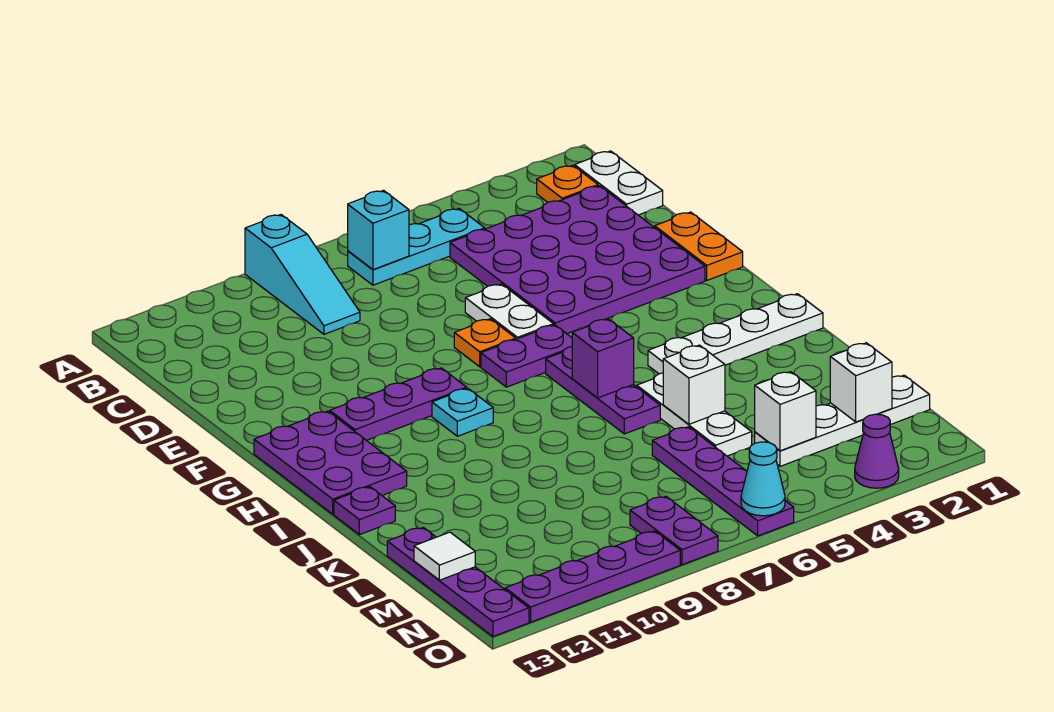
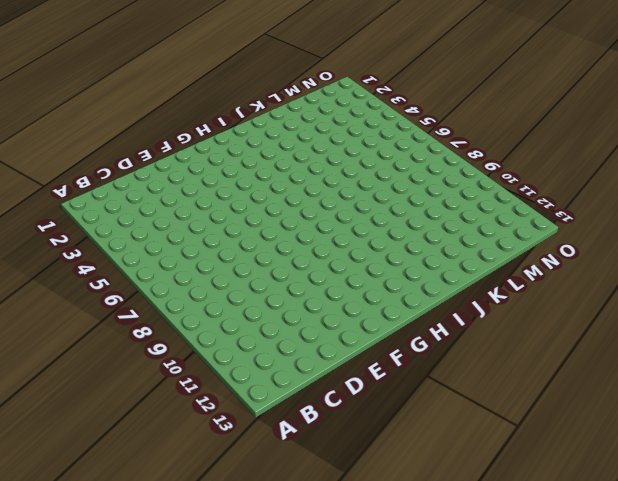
none -> cyan slope A9:C9 level 1 top A
none -> white plate B1:C1 level 1
none -> orange plate B2 level 1

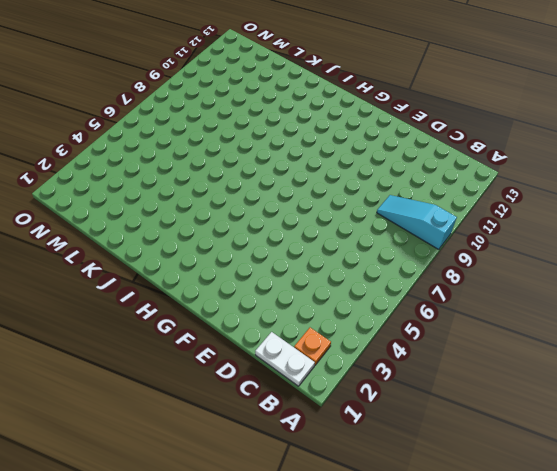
none -> cyan plate B5:B7 level 1
none -> purple plate C2:F5 level 1
none -> orange plate E1:F1 level 1

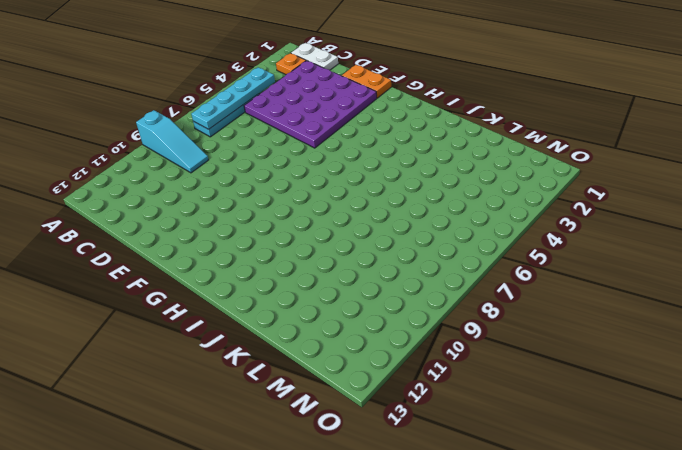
cyan plate B4:B7 level 2 -> cyan brick B7 level 2
none -> white plate E6:F6 level 1
none -> orange plate F7 level 1
none -> purple plate G6:G7 level 1

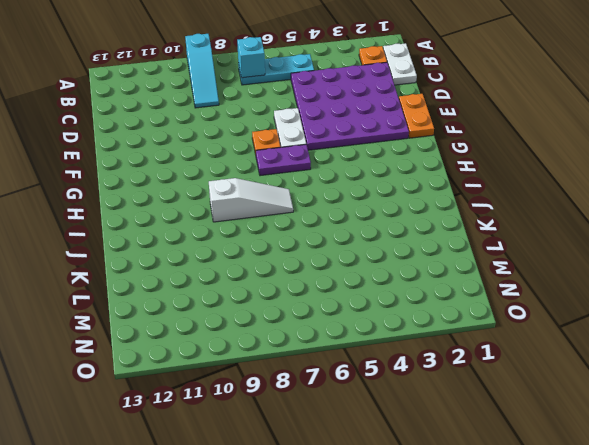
white slope I7:I9 level 1 top 9 -> none
none -> purple plate G9:G11 level 1
none -> purple plate G12:I13 level 1
none -> purple plate H6:J6 level 1

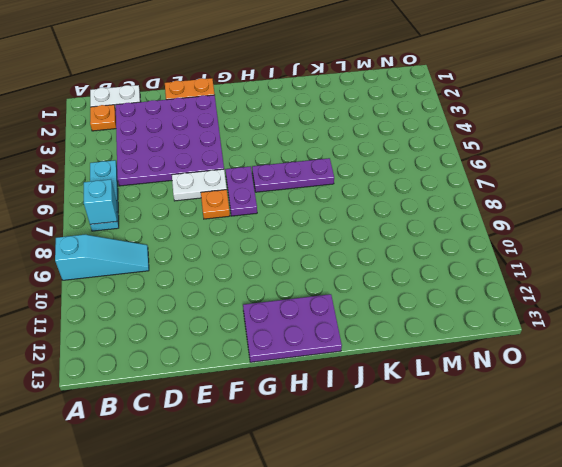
none -> purple plate G9:G11 level 1
none -> cyan plate H9 level 1
none -> white plate I1:I4 level 1

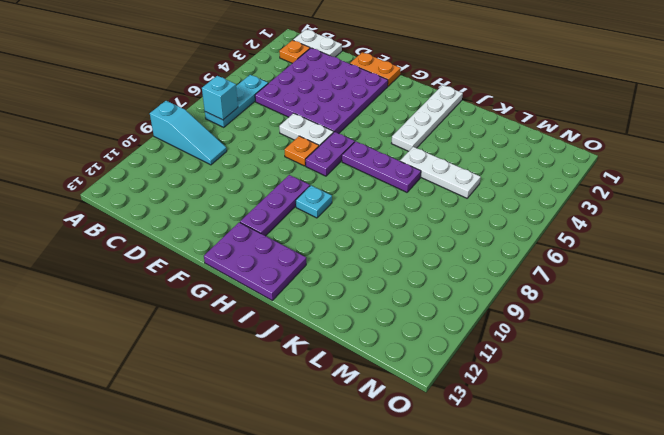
none -> purple plate J13 level 1
none -> purple plate L6:O6 level 1
none -> purple plate L13:O13 level 1

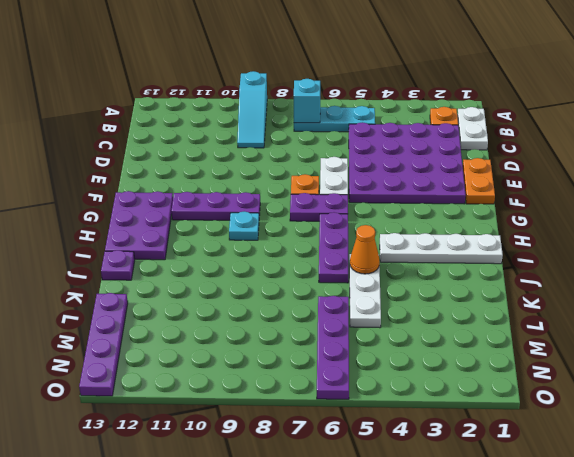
orange cone J5 level 2 -> none
none -> white plate M1:M4 level 1
none -> purple plate N8:O8 level 1
none -> purple cone O3 level 1

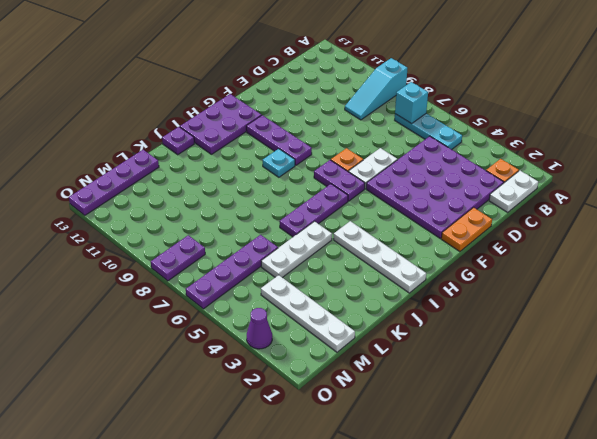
none -> purple plate O9:O12 level 1
none -> purple brick I6 level 2
none -> white brick K5 level 2

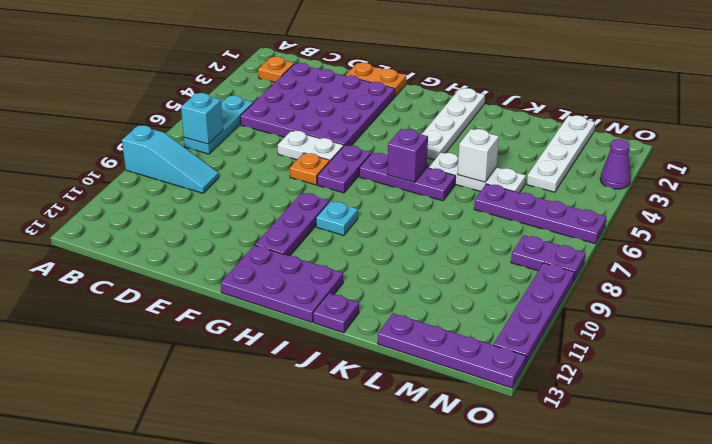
none -> white plate B1:C1 level 1
none -> white brick M2 level 2
none -> white brick M4 level 2

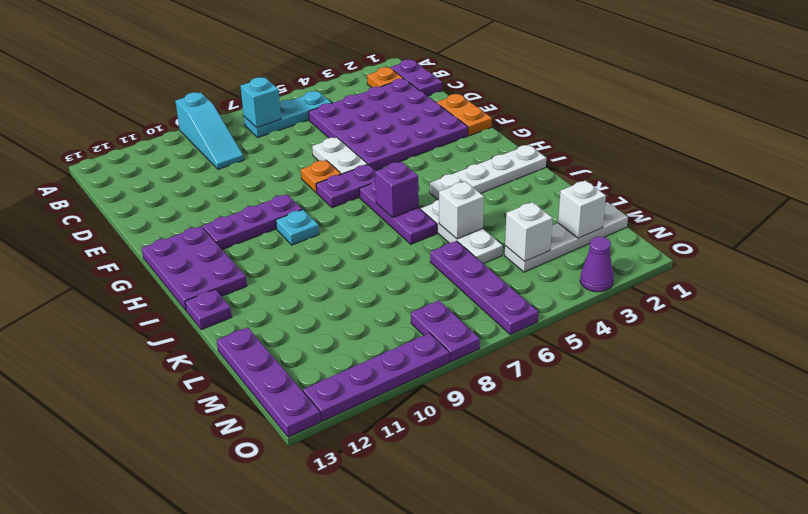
purple plate B1:C1 level 1 -> white plate B1:C1 level 1
none -> white tile M13 level 2
none -> cyan cone O6 level 2

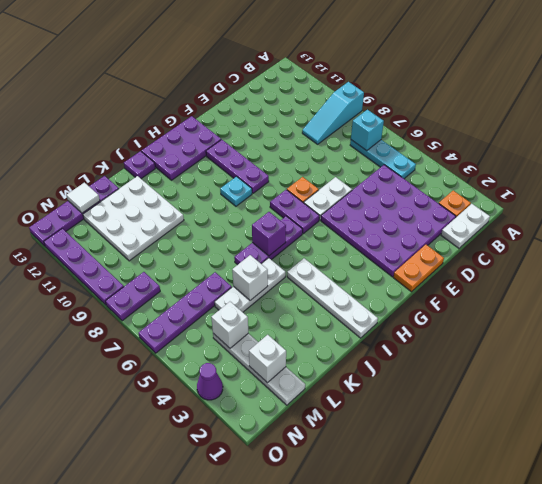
white plate K10:M12 level 1 -> none
none -> cyan cone O6 level 2

